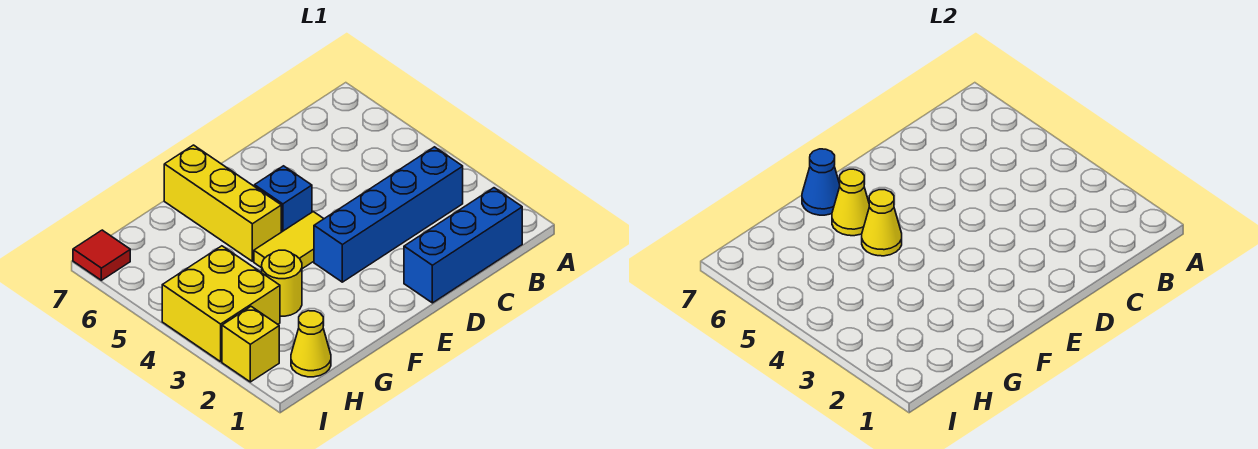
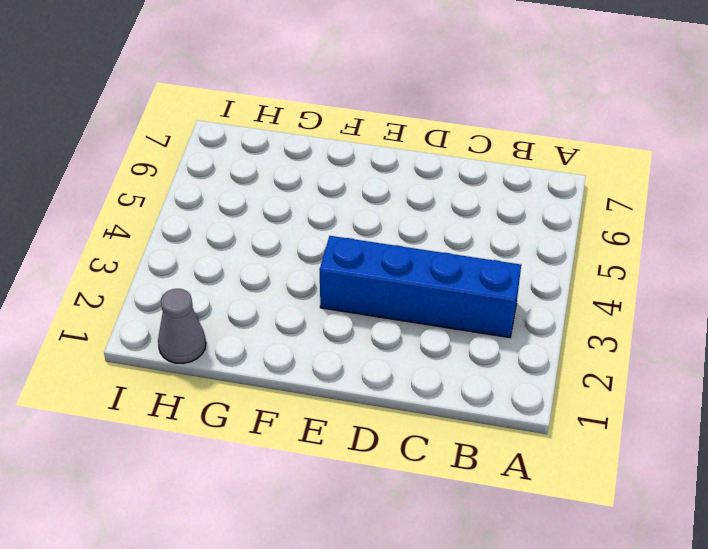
grey cone H1 level 1 -> yellow cone H1 level 1
none -> blue brick B1:D1 level 1
none -> yellow tile E4:F4 level 1
none -> blue brick E5 level 1

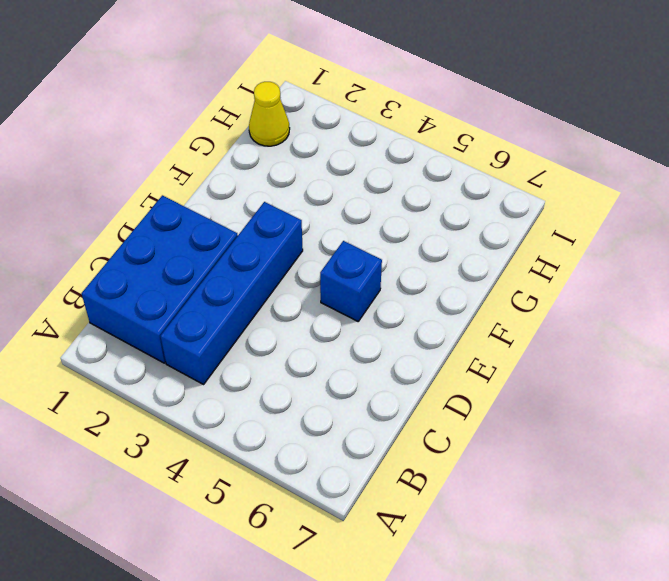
blue brick B1:D2 level 1 -> blue brick B1:D1 level 1
none -> yellow tile E4:F4 level 1
none -> yellow brick F5:F7 level 1
none -> yellow round brick G3 level 1

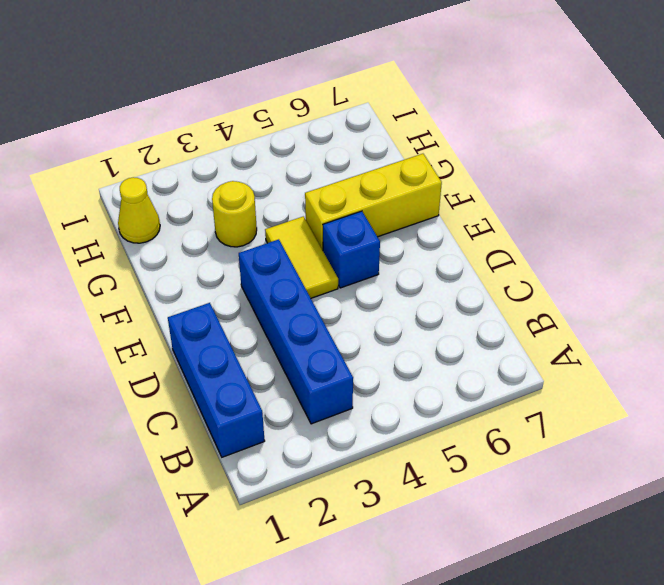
none -> yellow brick H3:I4 level 1
none -> yellow brick I2 level 1
none -> red tile I7 level 1

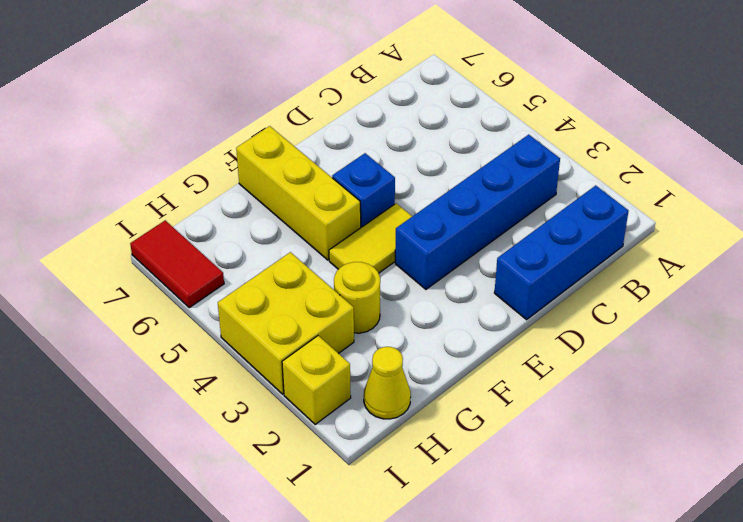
red tile I6:I7 level 1 -> red tile I7 level 1
none -> yellow cone F5 level 2
none -> yellow cone F6 level 2
none -> blue cone F7 level 2

